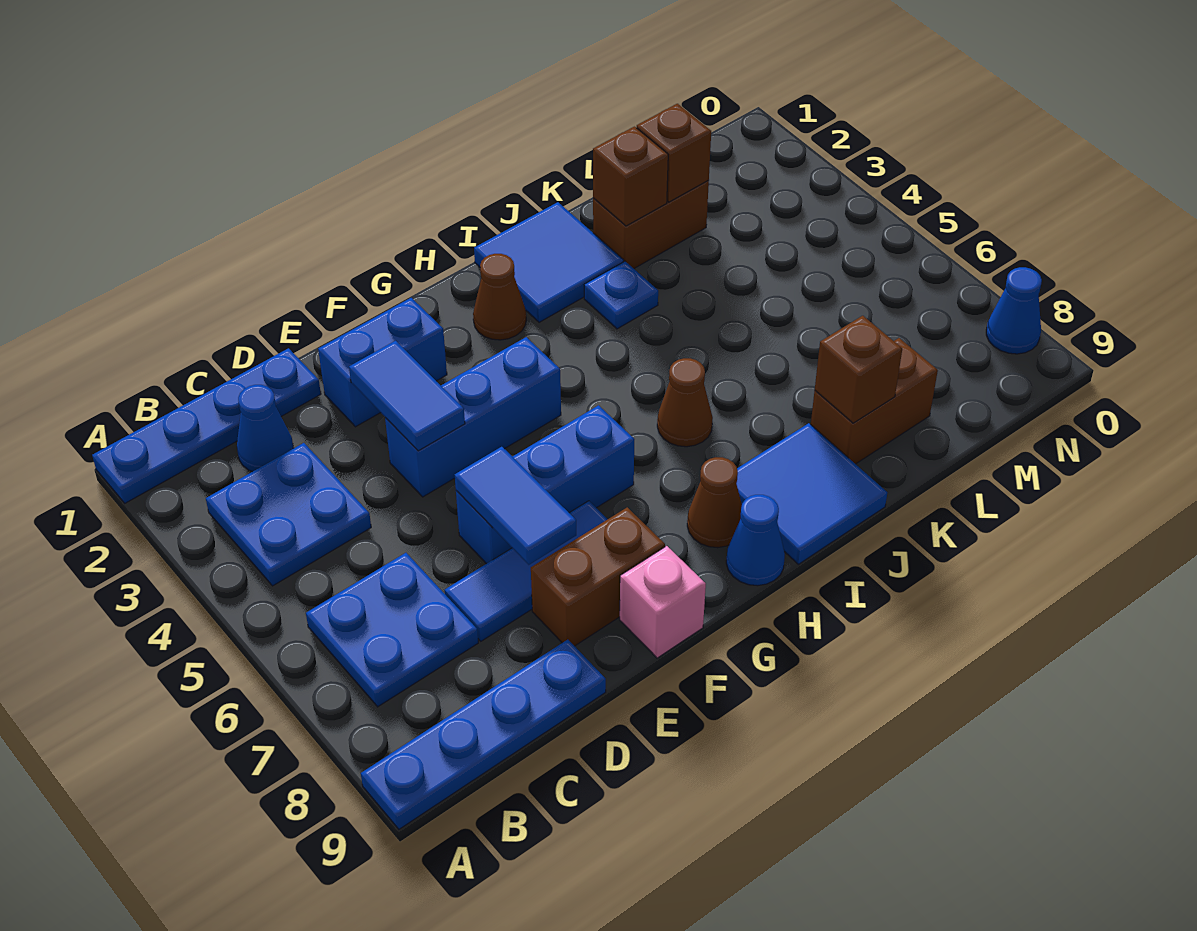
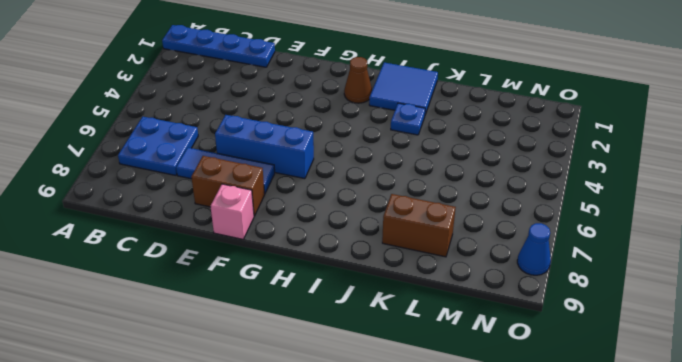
none -> blue plate A9:D9 level 1
none -> blue plate B3:C4 level 1
none -> blue cone C2 level 1

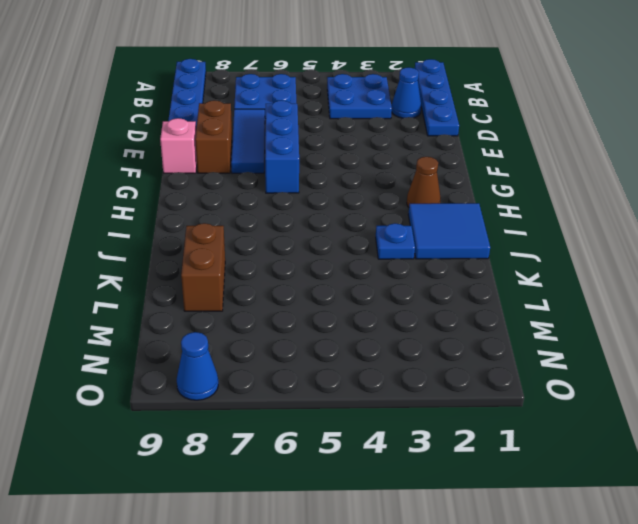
none -> blue brick E2:F2 level 1
none -> blue brick E4:G4 level 1
none -> brown cone H8 level 1

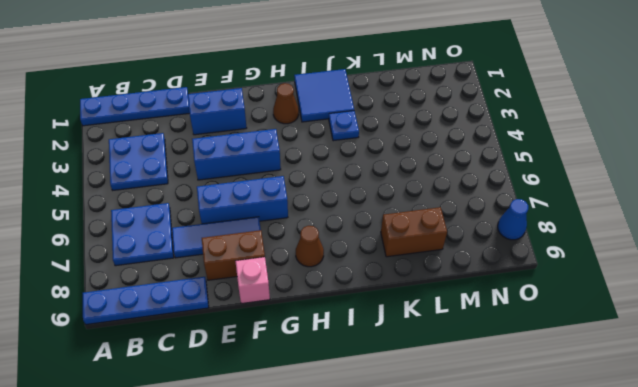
none -> blue cone C2 level 1
none -> blue cone H9 level 1
none -> brown cone I6 level 1

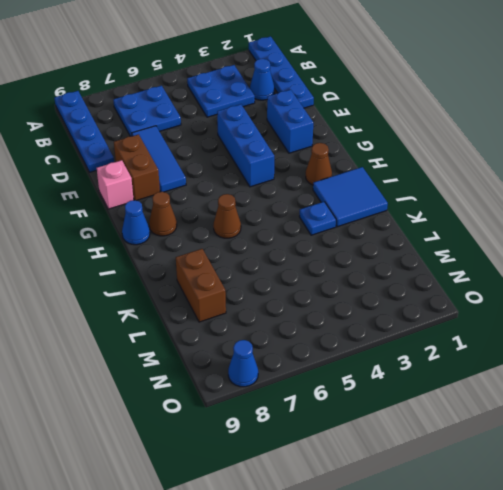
none -> blue brick E6:G6 level 1
none -> blue tile I8:J9 level 1
none -> brown brick K2:L2 level 1

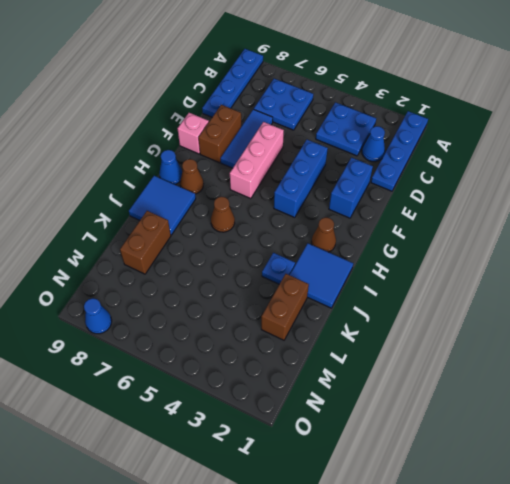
pink brick E6:G6 level 1 -> blue brick E6:G6 level 1
none -> blue tile E3:E4 level 2
none -> blue tile E6:E7 level 2
none -> brown brick K2 level 2

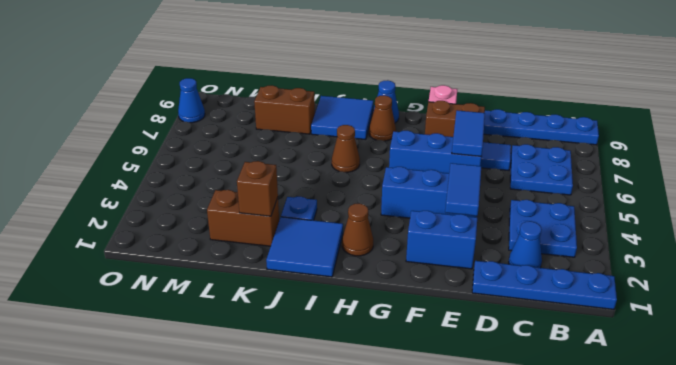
none -> brown brick K8 level 2
none -> brown brick L2 level 2

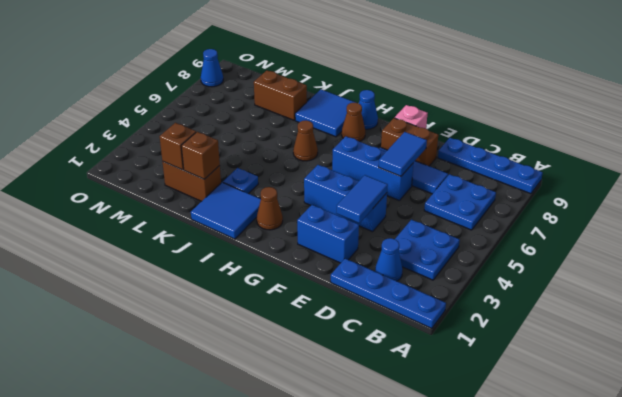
none -> brown brick K8 level 2

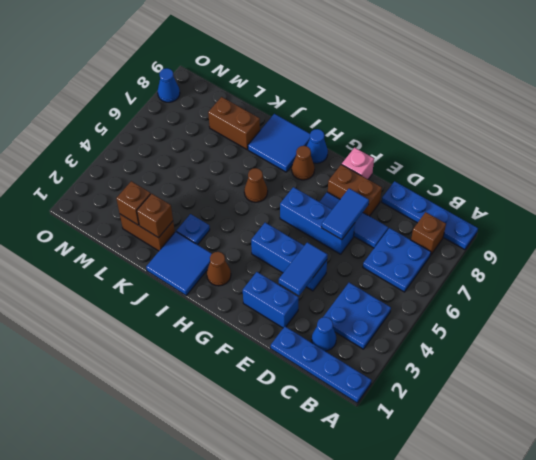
brown brick B8 level 1 -> brown brick K8 level 2

